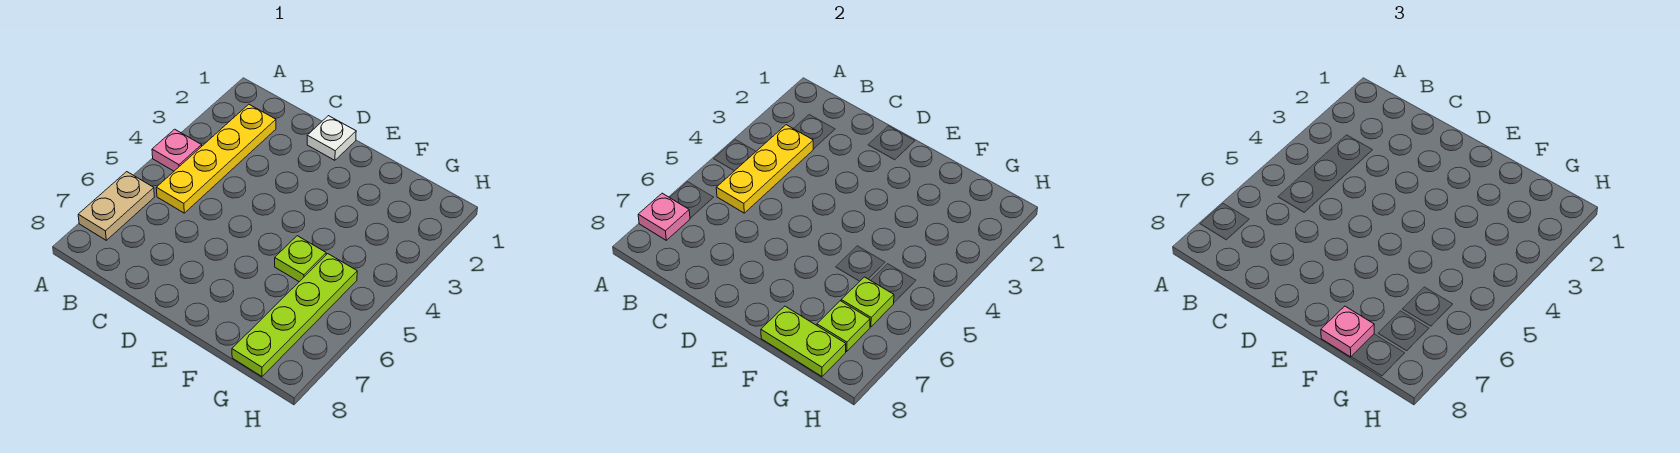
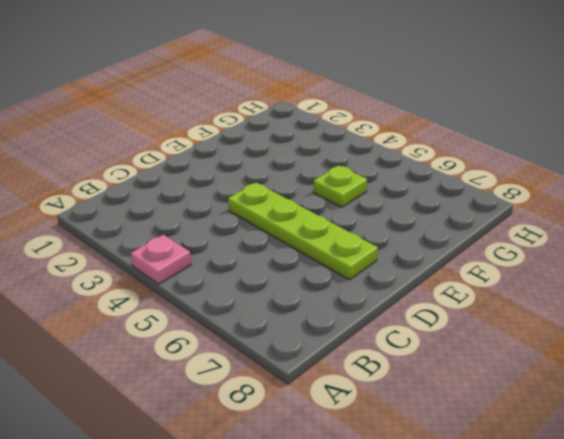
lime plate D4:D7 level 1 -> lime plate G5:G8 level 1
none -> tan plate A6:A7 level 1
none -> yellow plate B2:B5 level 1
none -> white plate D1 level 1

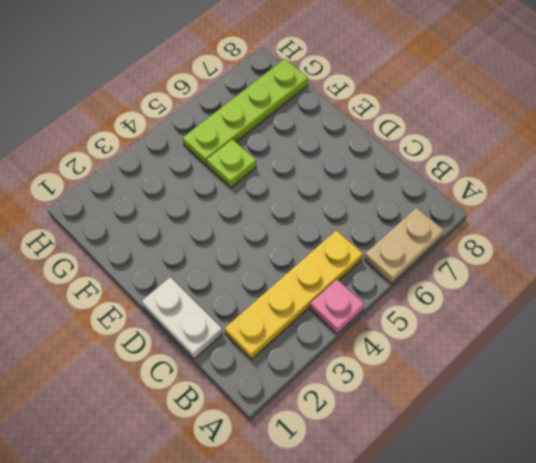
white plate C1:D1 level 1 -> white plate D1 level 1
none -> pink plate A7 level 2
none -> yellow plate B3:B5 level 2
none -> lime plate F8:G8 level 2

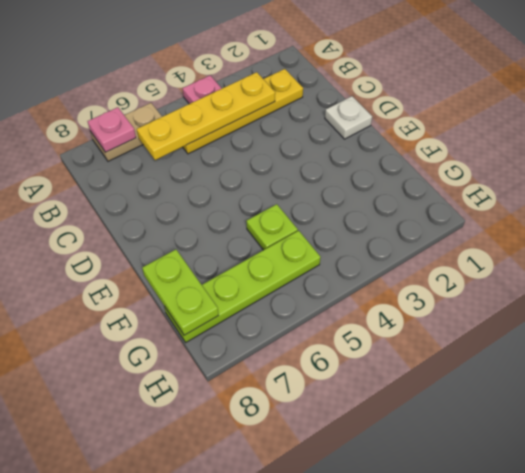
yellow plate B3:B6 level 2 -> yellow plate B3:B5 level 2
none -> lime plate G6 level 2
none -> lime plate G7 level 2
none -> pink plate F8 level 3

